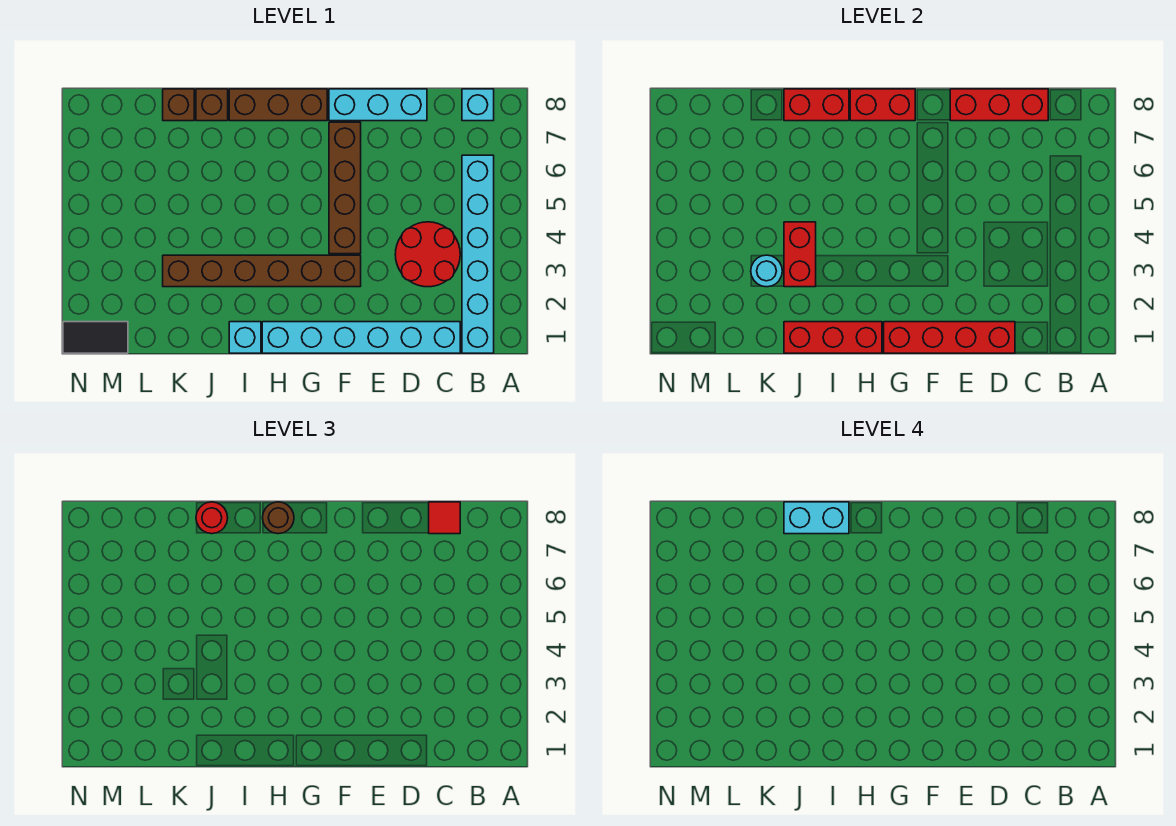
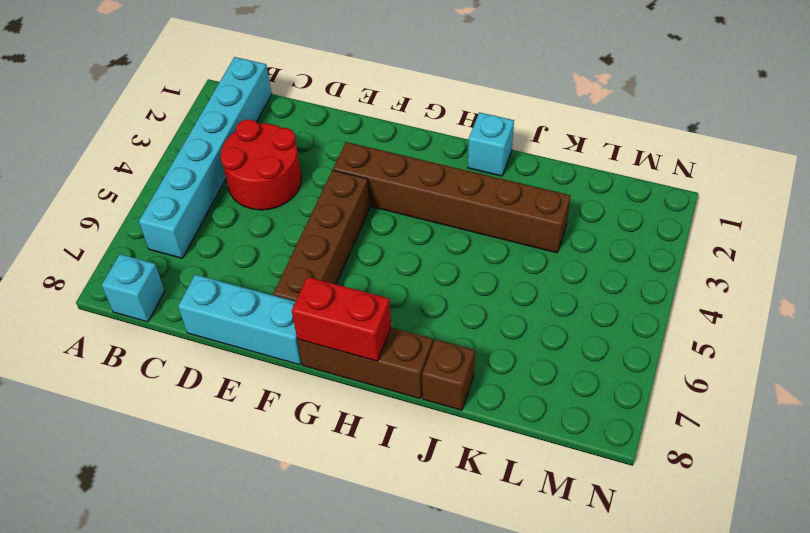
none -> cyan brick C1:H1 level 1
none -> brown brick K8 level 1
none -> black tile M1:N1 level 1

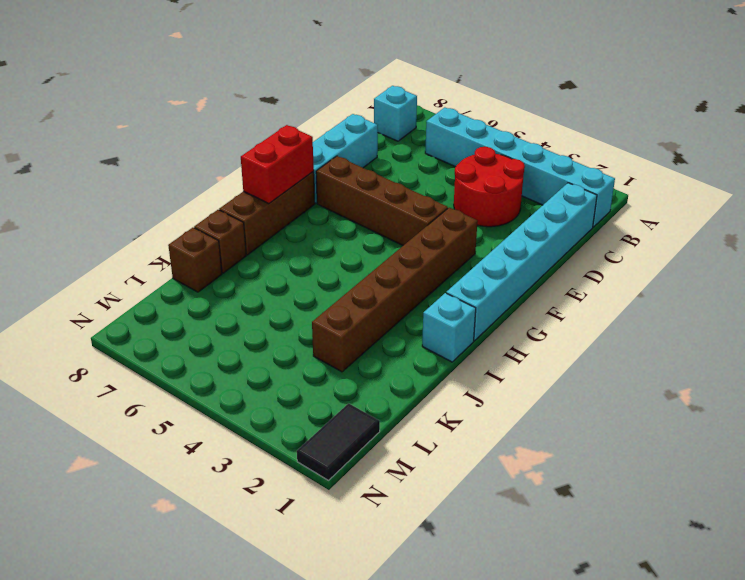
none -> red brick C8:E8 level 2
none -> red brick D1:G1 level 2
none -> red brick H1:J1 level 2

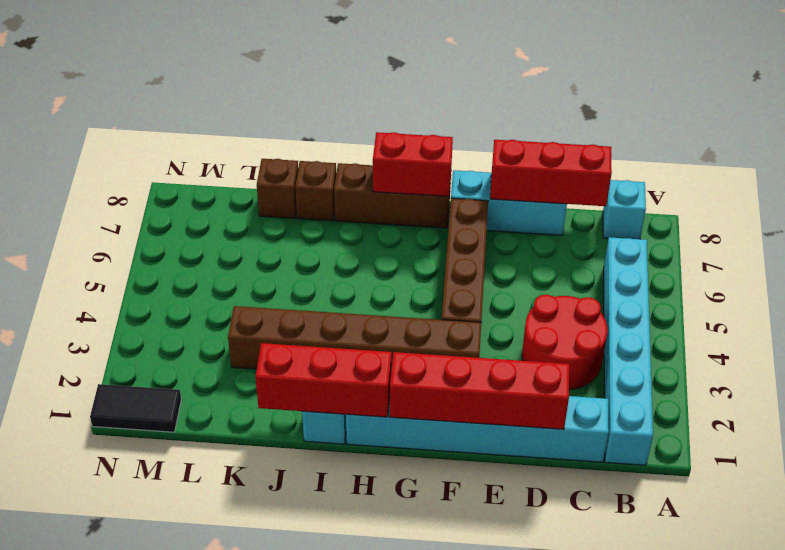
none -> red brick I8:J8 level 2
none -> red brick J3:J4 level 2
none -> cyan round brick K3 level 2

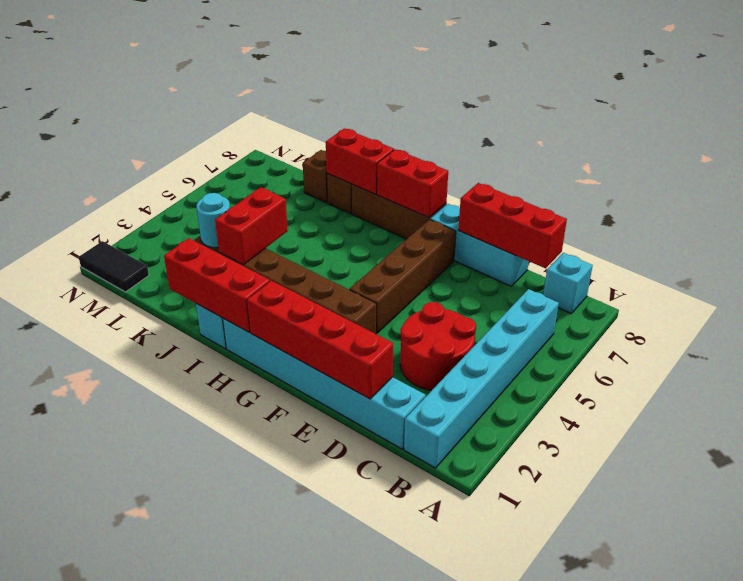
none -> red tile C8 level 3
none -> brown round brick H8 level 3
none -> red round brick J8 level 3

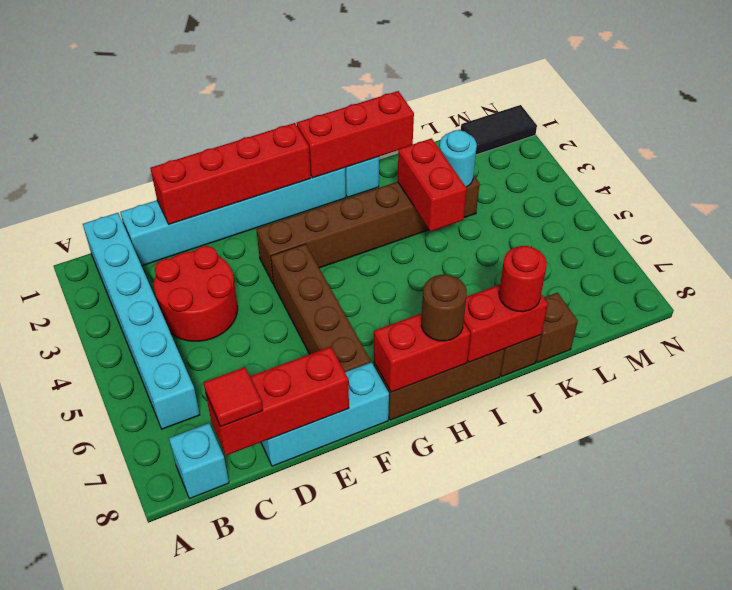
none -> cyan brick I8:J8 level 4

